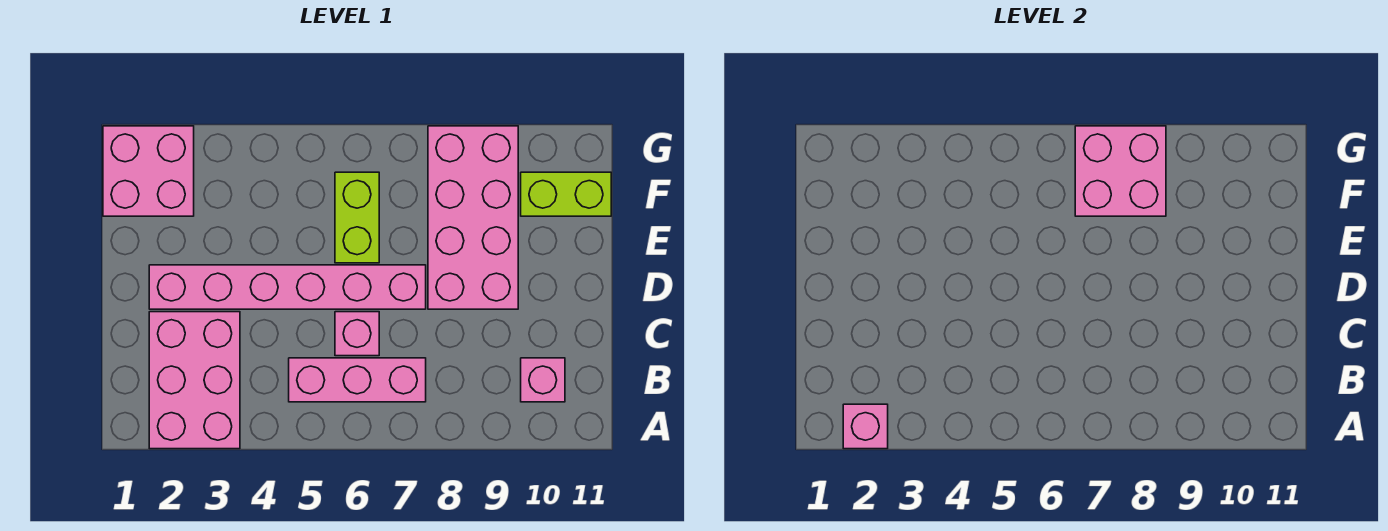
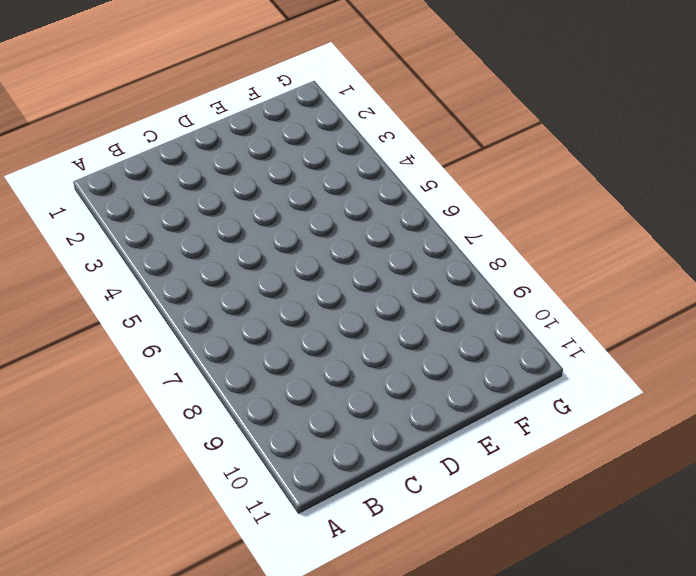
none -> pink brick A2:C3 level 1
none -> pink brick B5:B7 level 1

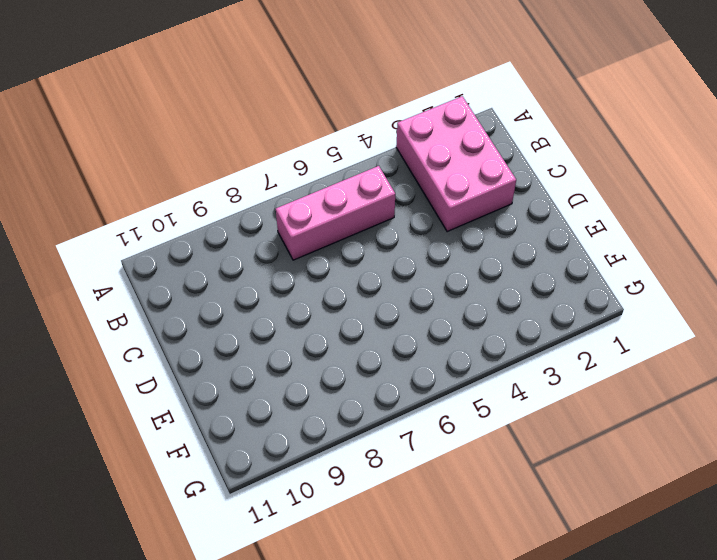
none -> pink brick B10 level 1
none -> pink brick C6 level 1

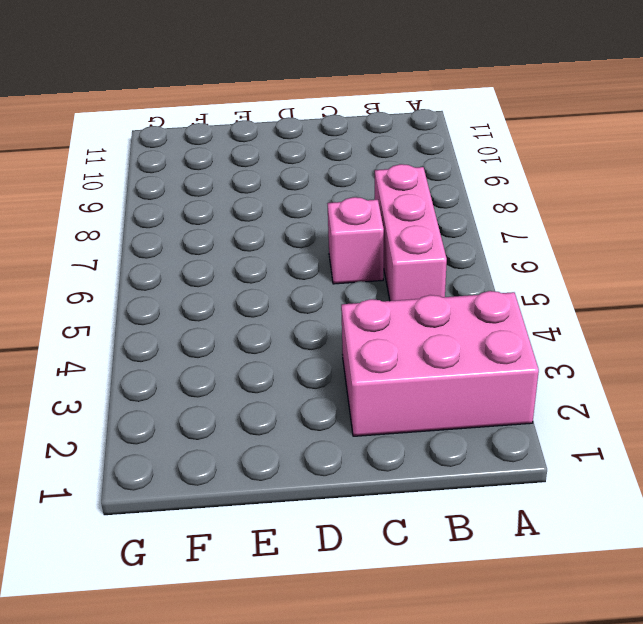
none -> pink brick B10 level 1
none -> pink brick D2:D7 level 1

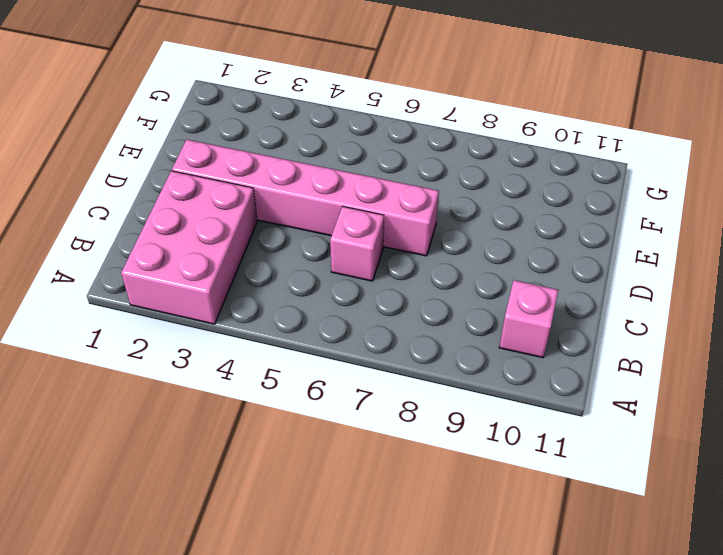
none -> pink brick B5:B7 level 1
none -> pink brick D8:G9 level 1

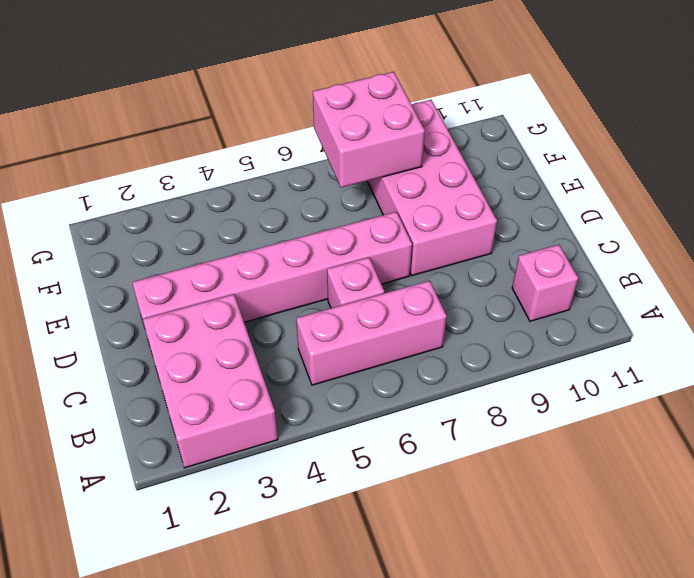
none -> lime brick E6:F6 level 1
none -> pink brick F1:G2 level 1

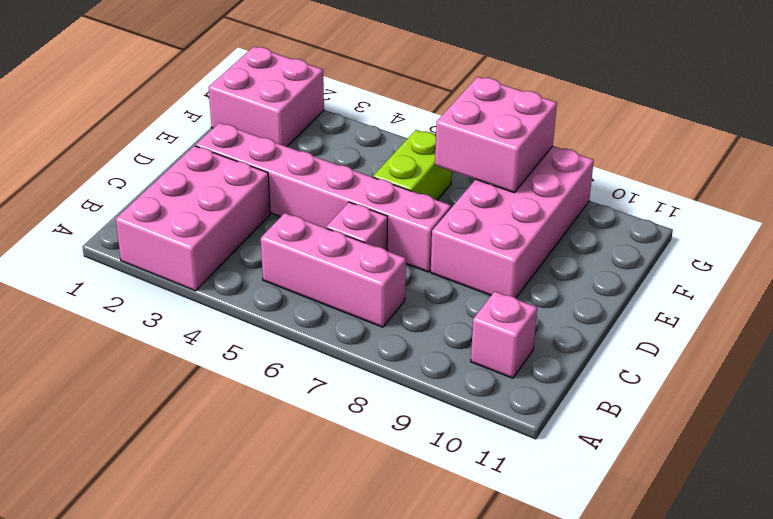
none -> lime brick F10:F11 level 1
none -> pink brick A2 level 2

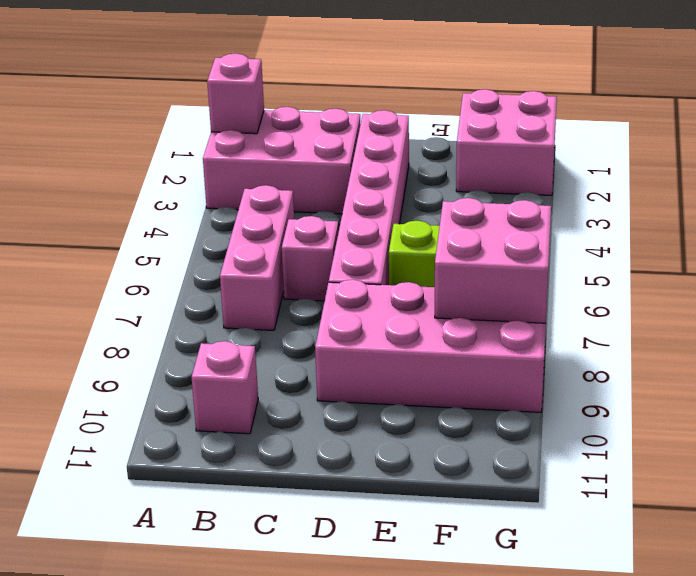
none -> lime brick F10:F11 level 1

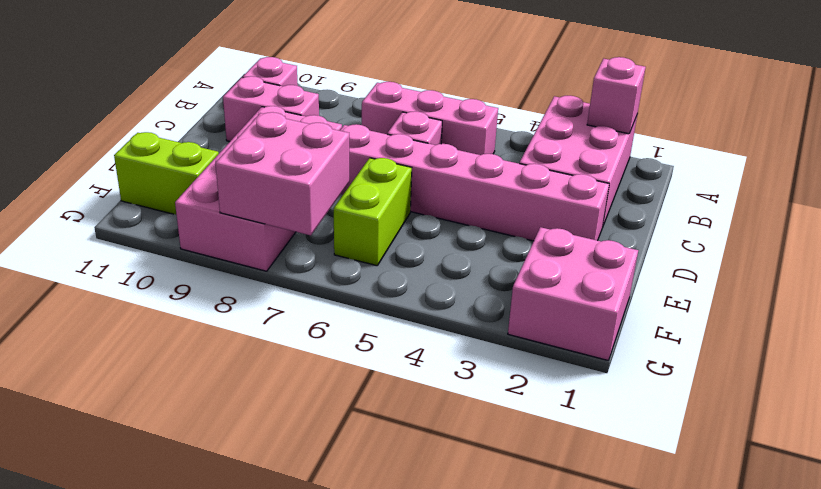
pink brick C9:C10 level 1 -> none

